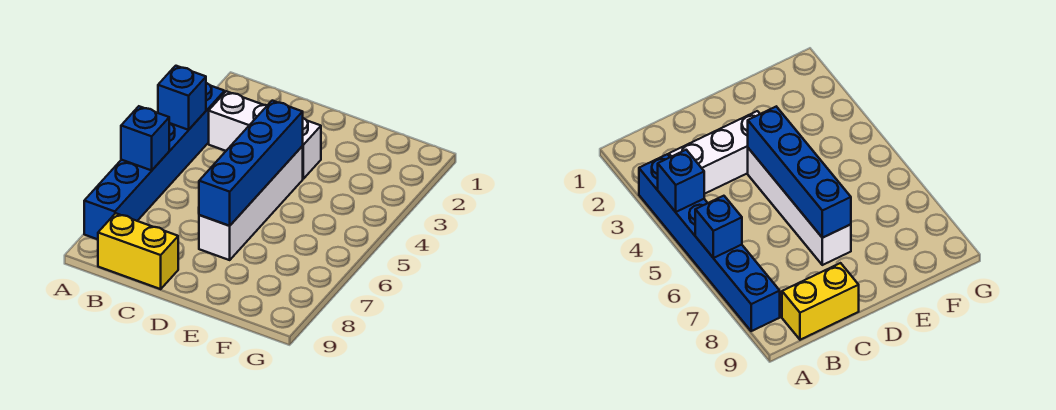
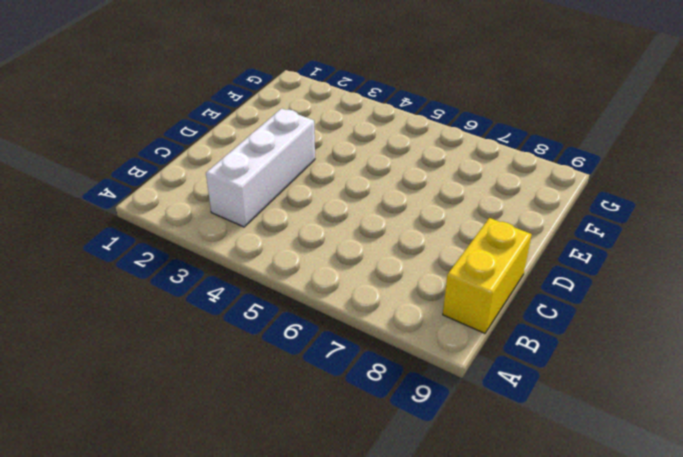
none -> blue brick A3:A8 level 1
none -> white brick D4:D7 level 1

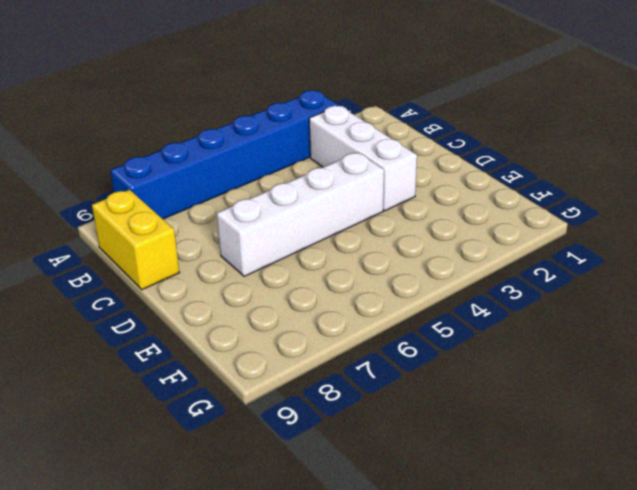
none -> blue brick A4 level 2
none -> blue brick A6 level 2

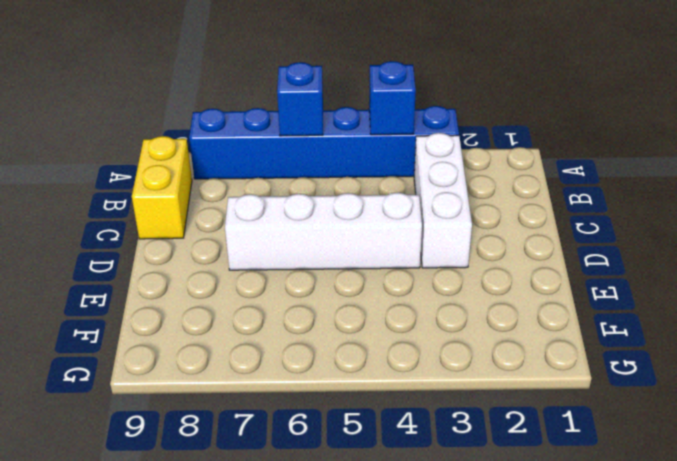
none -> blue brick D4:D7 level 2

